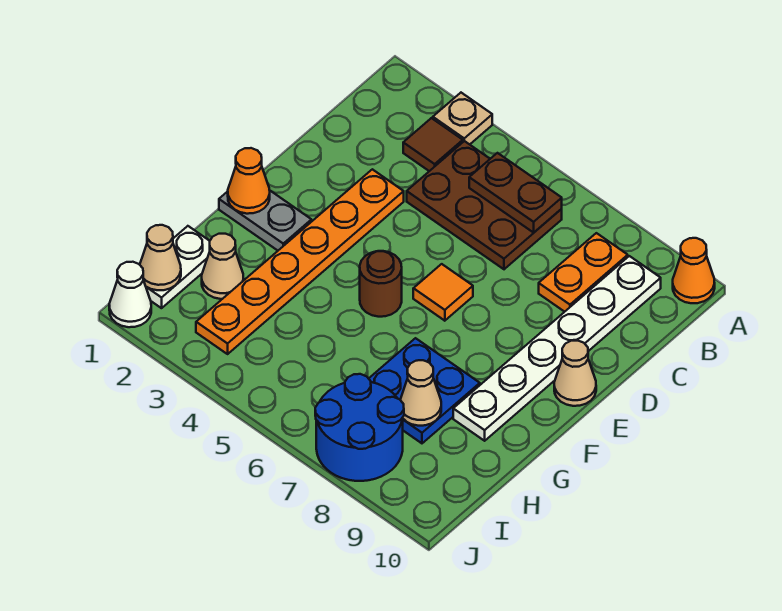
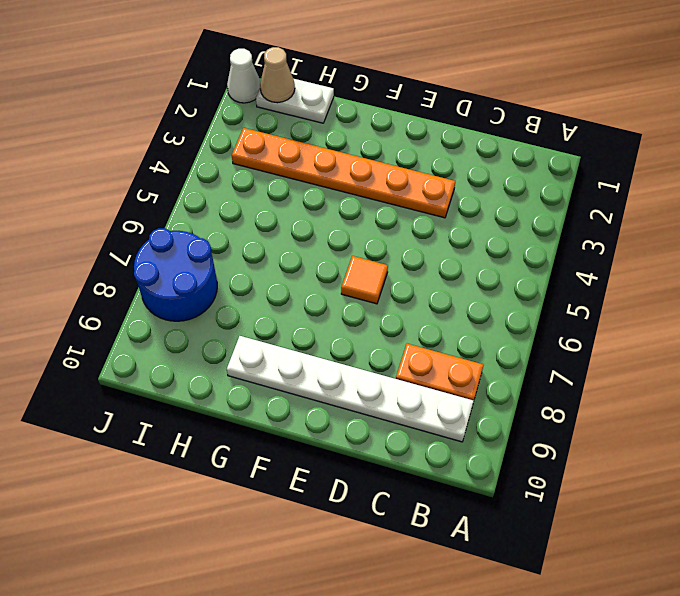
none -> tan plate A3 level 1
none -> orange cone A10 level 1
none -> brown tile B3 level 1

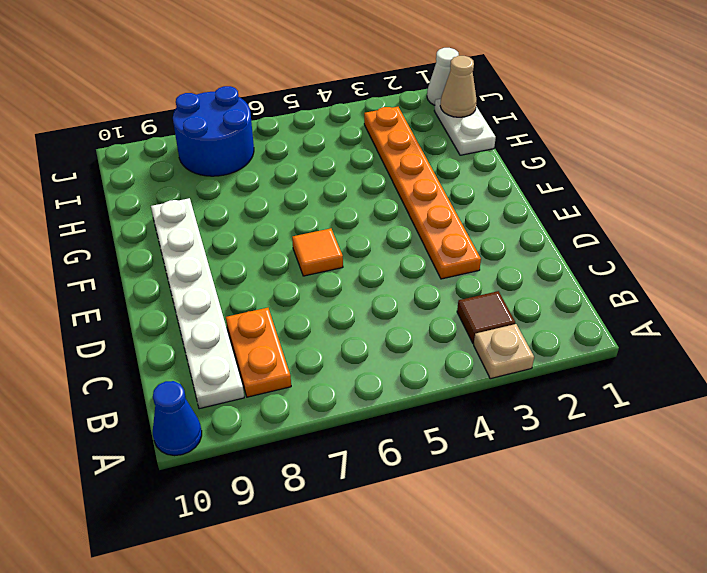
blue cone A10 level 1 -> orange cone A10 level 1
none -> brown plate B4:C6 level 1
none -> tan cone E10 level 1
none -> grey plate F1:F2 level 1

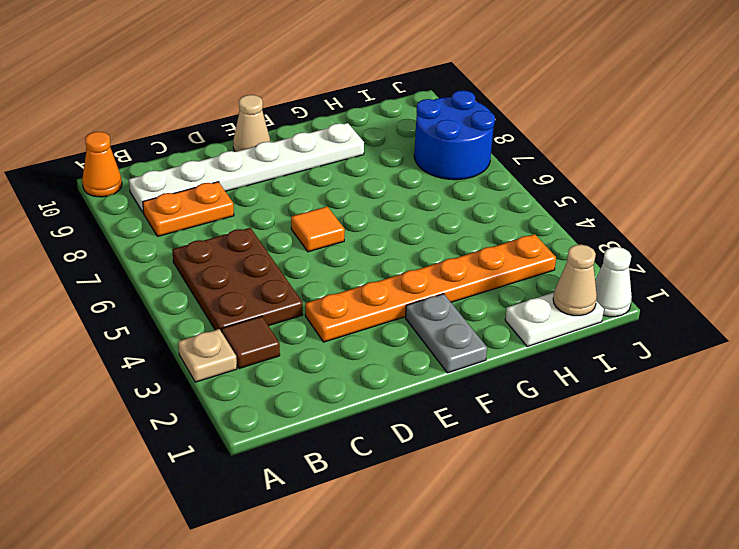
none -> brown round brick F5 level 1
none -> blue plate G7:H8 level 1
none -> tan cone H2 level 1

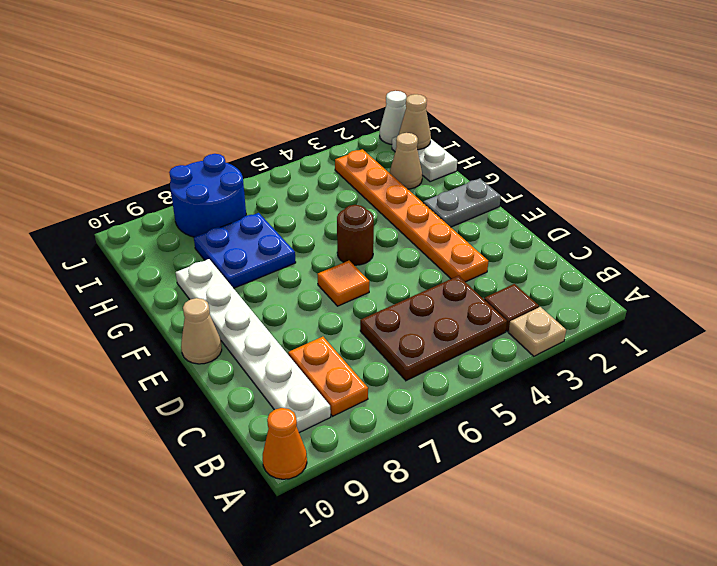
none -> brown plate B5:B6 level 2
none -> orange cone F1 level 2
none -> tan cone H8 level 2

